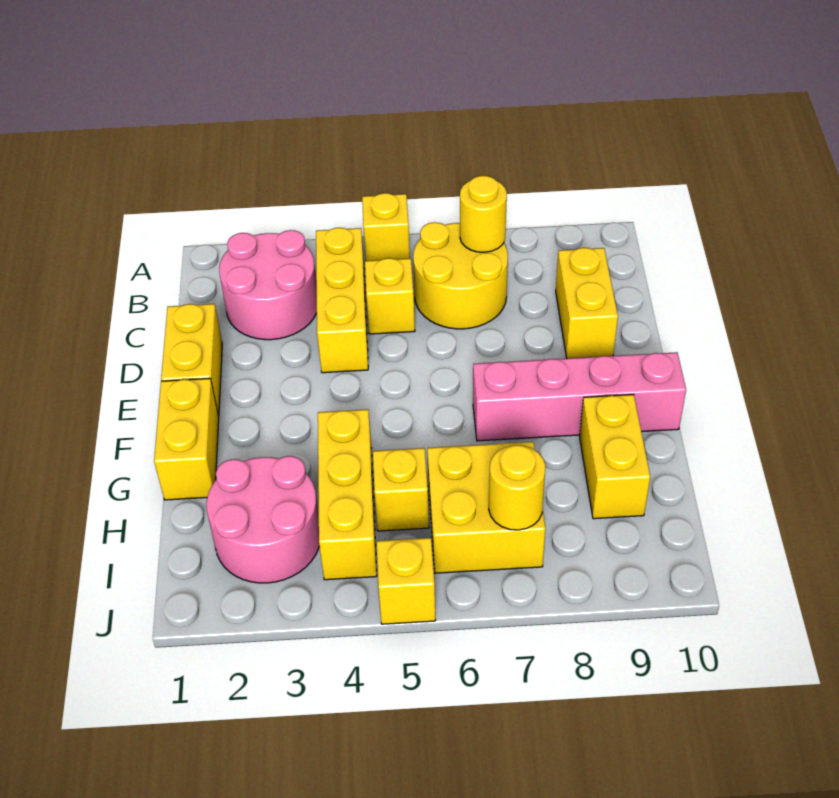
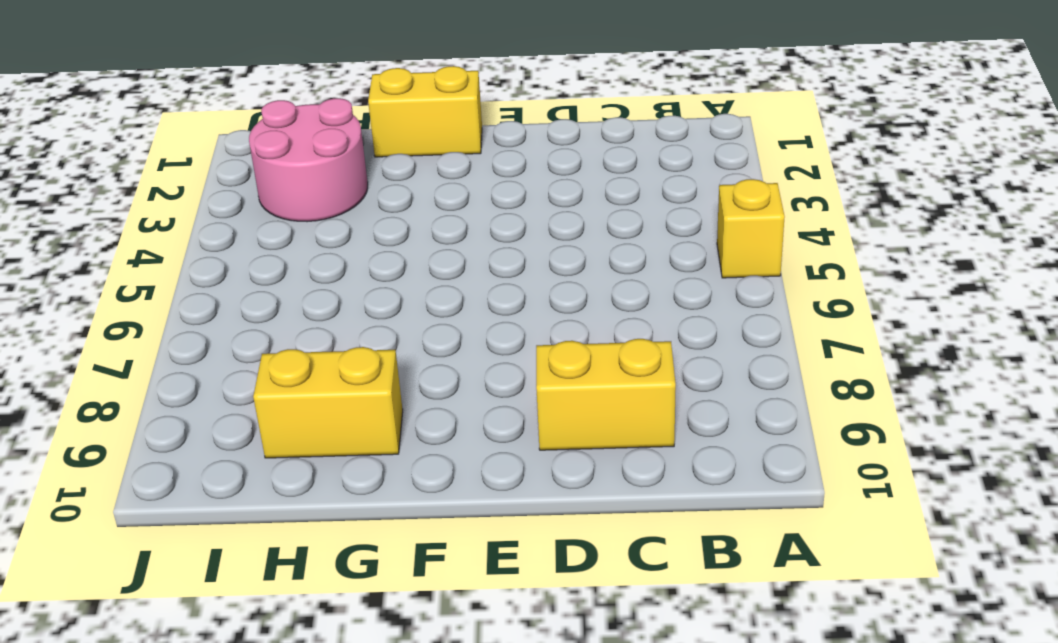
none -> pink round brick B2:C3 level 1
none -> yellow brick B4:D4 level 1
none -> yellow round brick B6:C7 level 1

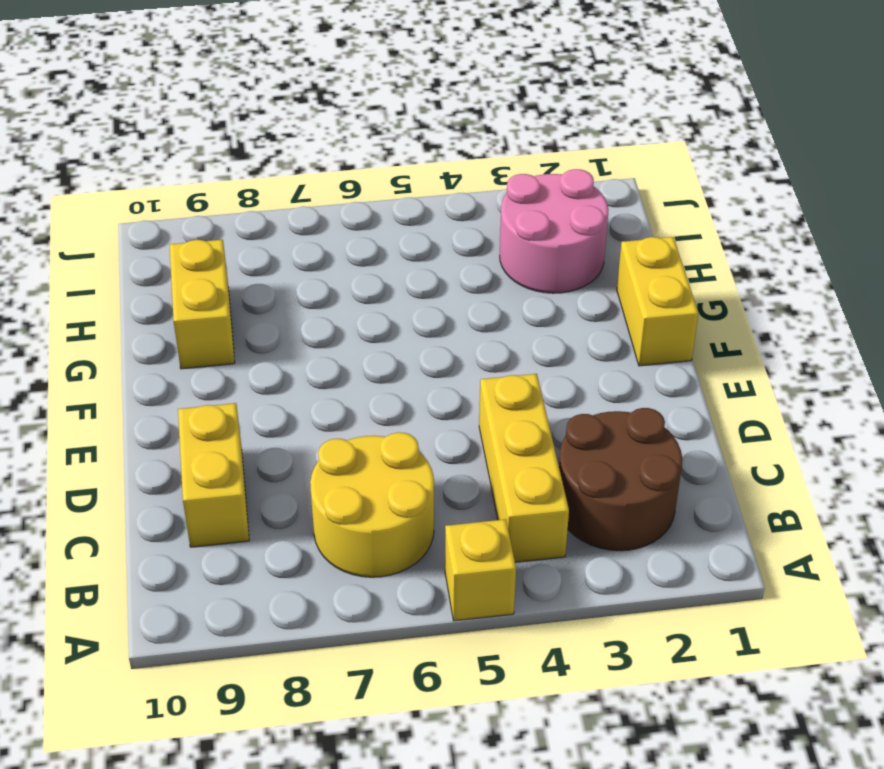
brown round brick B2:C3 level 1 -> pink round brick B2:C3 level 1
none -> yellow brick C5 level 1
none -> yellow brick D1:E1 level 1
none -> pink brick F7:F10 level 1

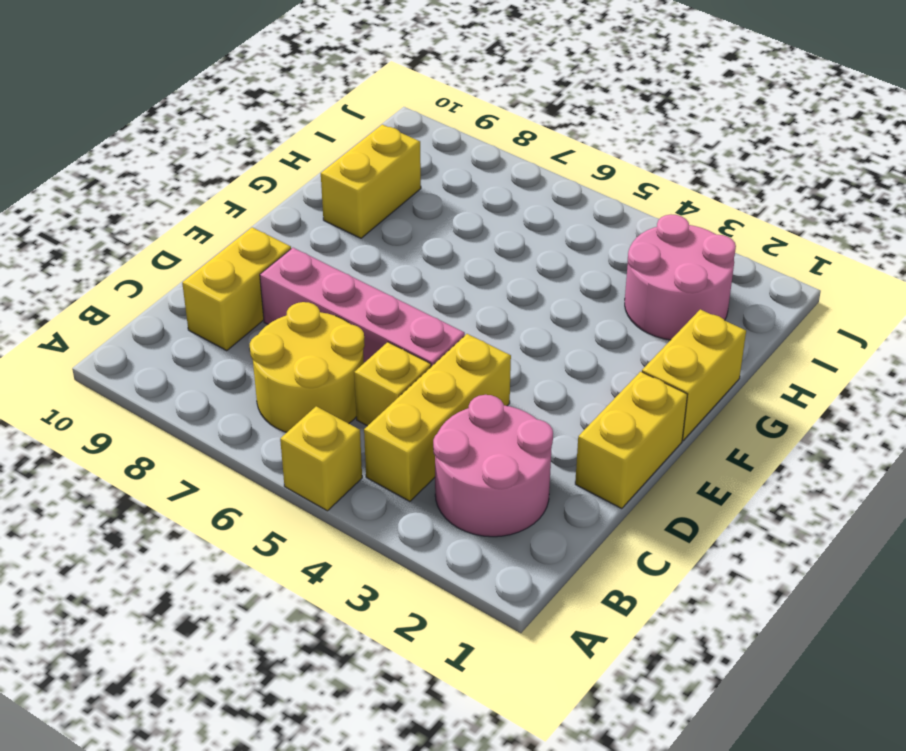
pink brick D5:D8 level 1 -> pink brick F7:F10 level 1
none -> yellow brick G4:I4 level 1
none -> yellow brick H5 level 1
none -> yellow brick H6:I7 level 1

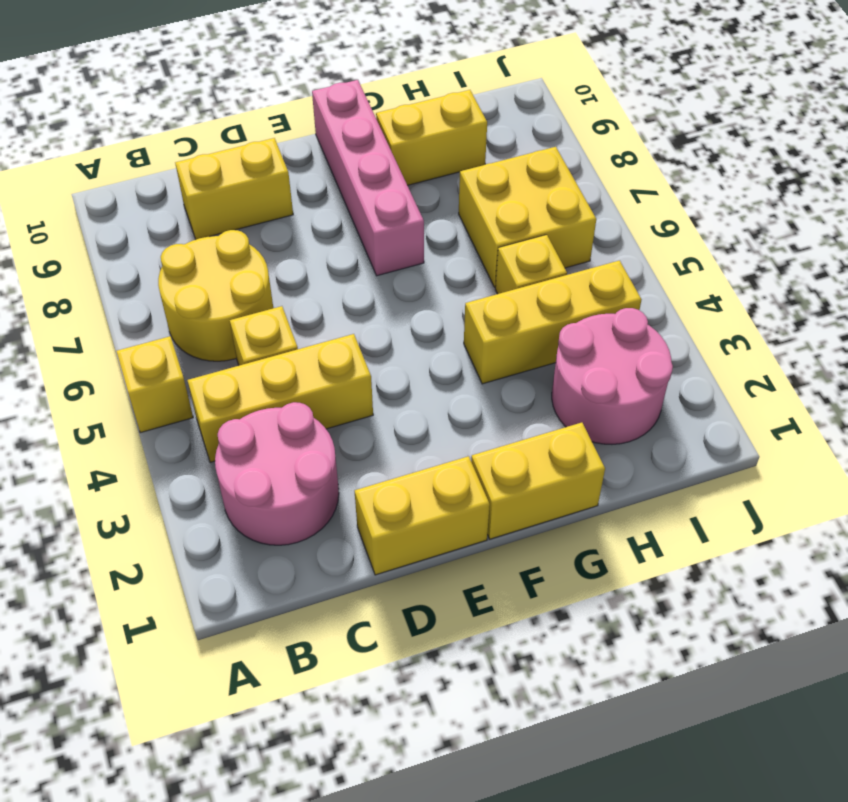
none -> yellow brick J5 level 1
none -> yellow round brick B7 level 2
none -> yellow round brick I7 level 2

